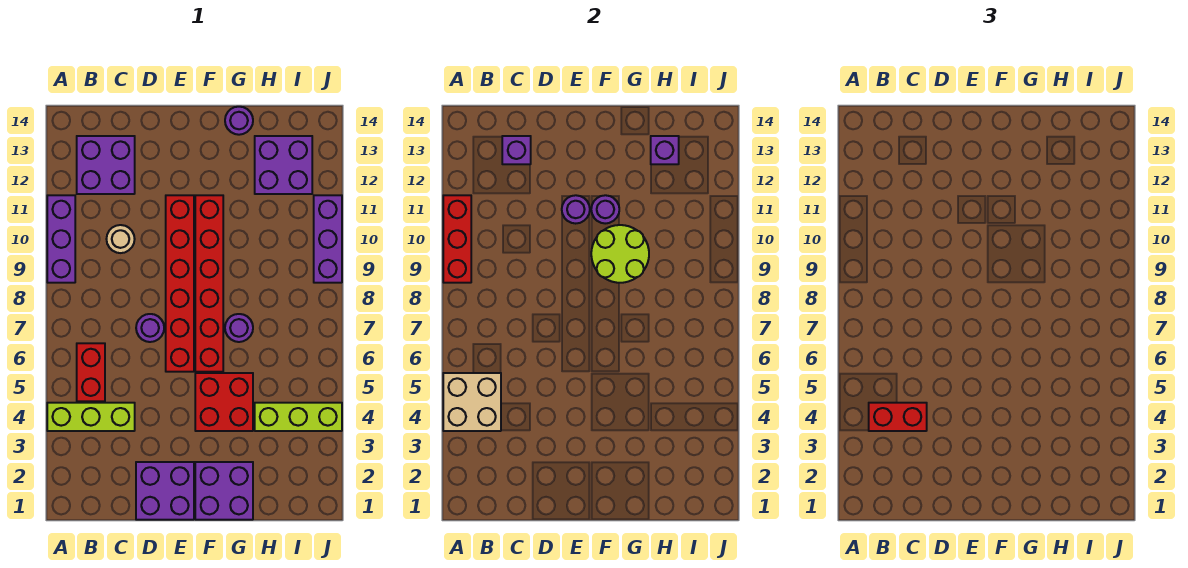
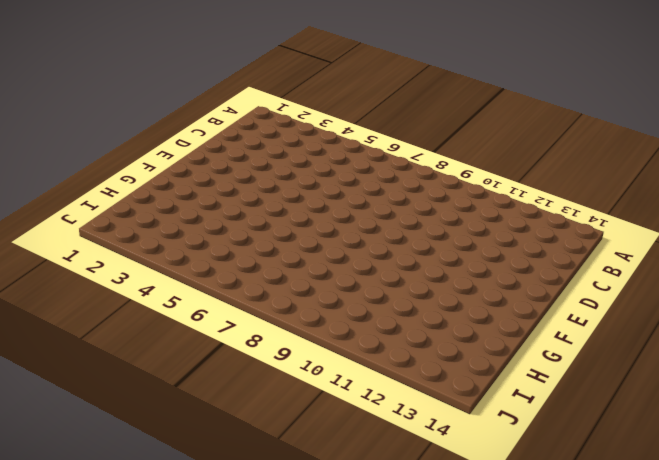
none -> lime brick A4:C4 level 1
none -> purple brick A9:A11 level 1
none -> red brick B5:B6 level 1

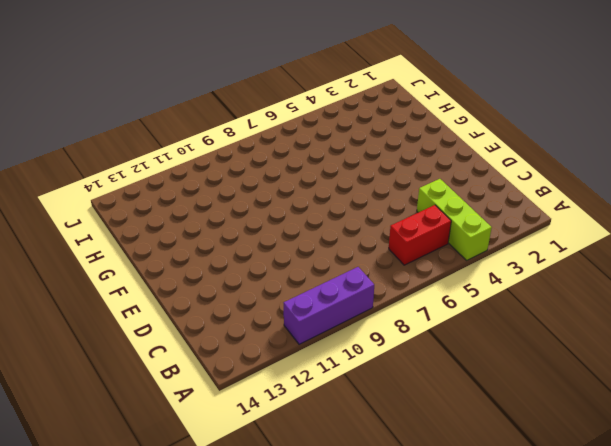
none -> purple brick B12:C13 level 1
none -> tan round brick C10 level 1
none -> purple brick D1:E2 level 1

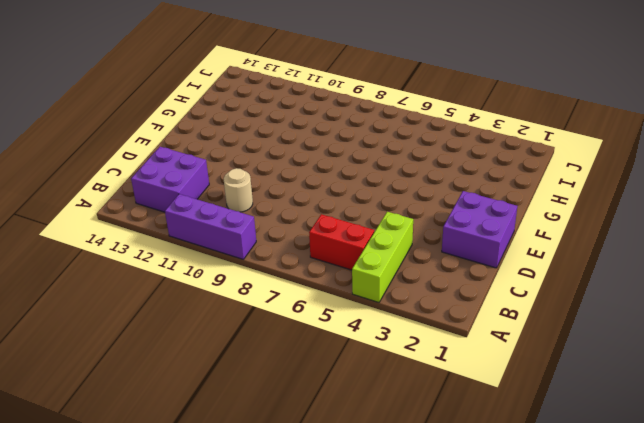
none -> purple round brick D7 level 1
none -> red brick E6:E11 level 1
none -> purple brick F1:G2 level 1

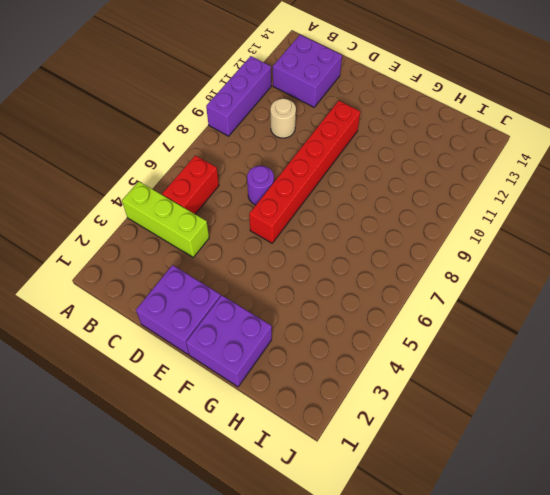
none -> red brick F4:G5 level 1
none -> red brick F6:F11 level 1
none -> purple round brick G7 level 1

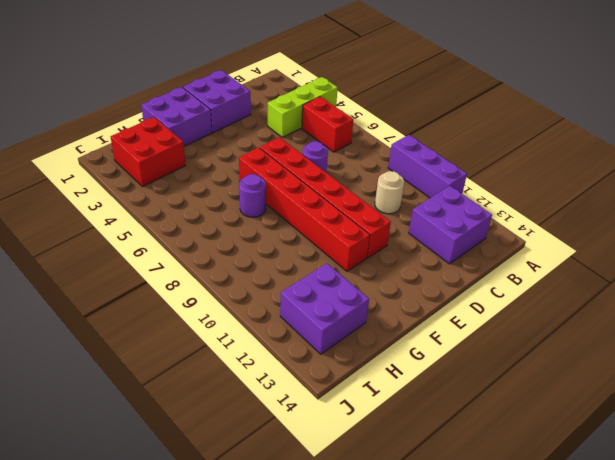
red brick H2:I3 level 1 -> red brick F4:G5 level 1
none -> purple round brick G14 level 1
none -> lime brick H4:J4 level 1
none -> purple brick J9:J11 level 1

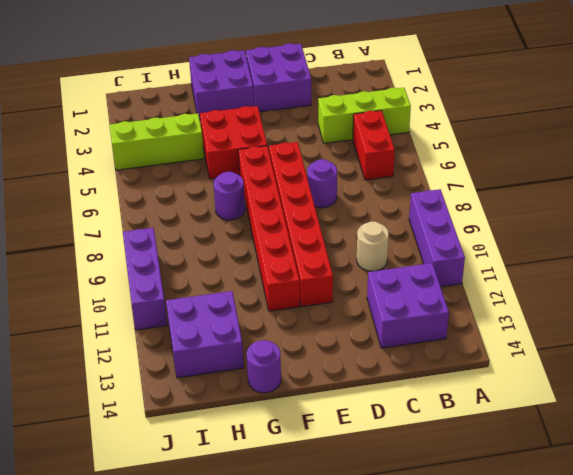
none -> tan brick A4:B5 level 2
none -> red brick A9:A11 level 2
none -> purple brick C13 level 2

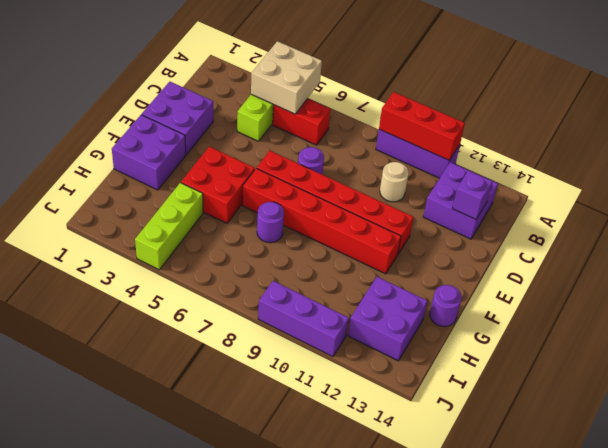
none -> purple round brick E11 level 2
none -> lime round brick F9:G10 level 2
none -> purple round brick F11 level 2

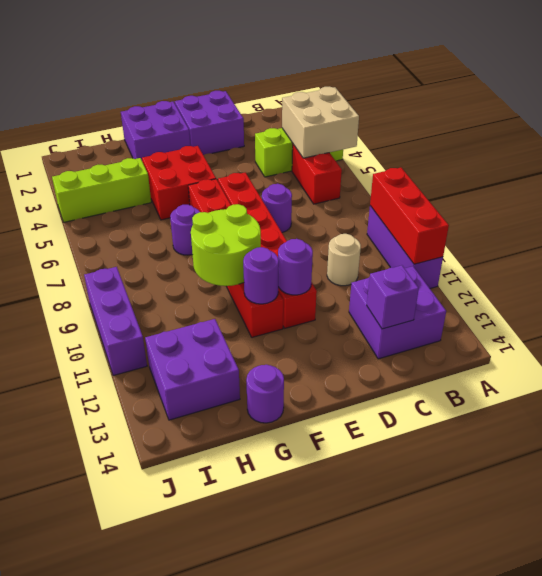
none -> purple brick H13 level 2
none -> red brick B4:C4 level 3

